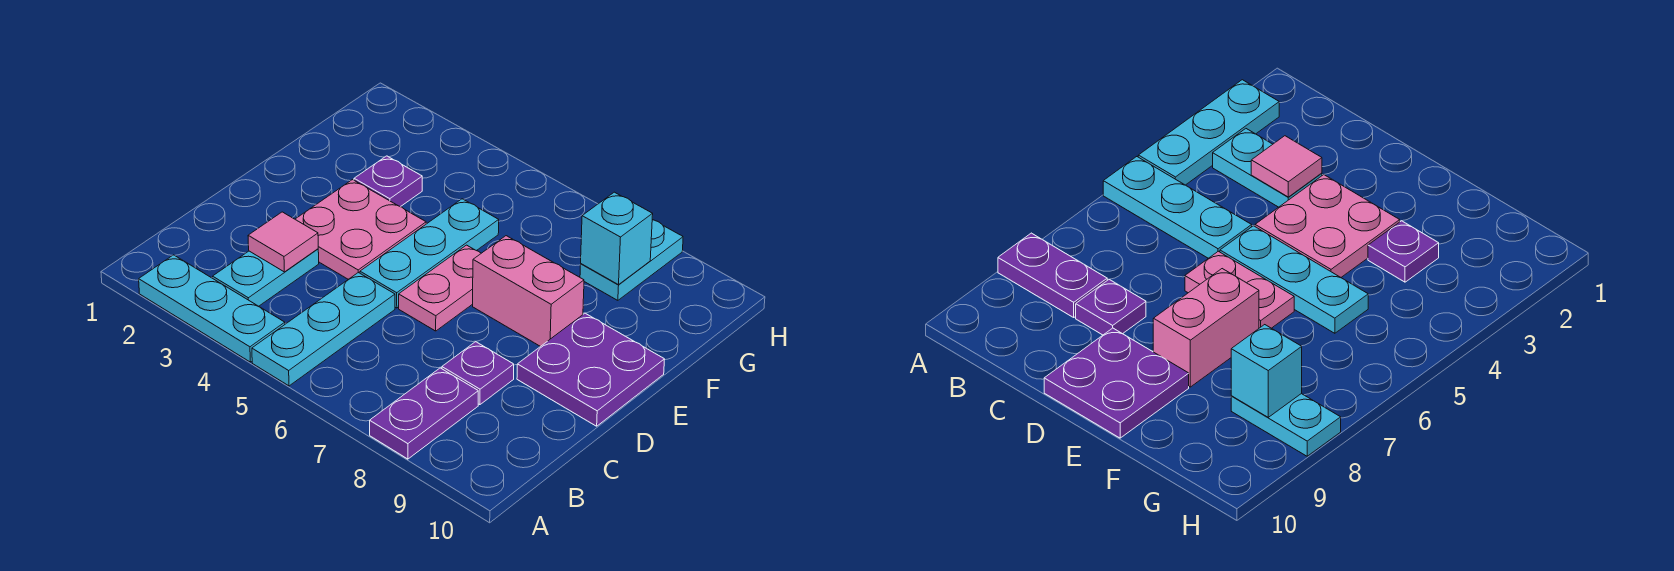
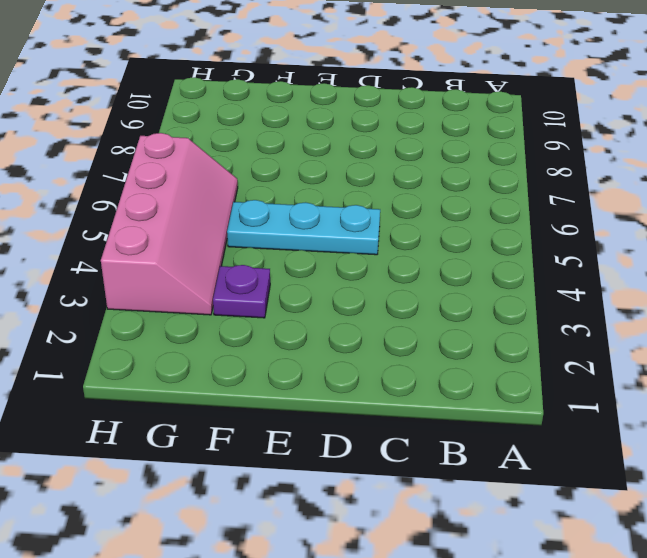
pink slope G3:H6 level 1 top H -> none
none -> cyan plate A2:A4 level 1
none -> cyan plate A5:C5 level 1
none -> purple plate A8:B8 level 1

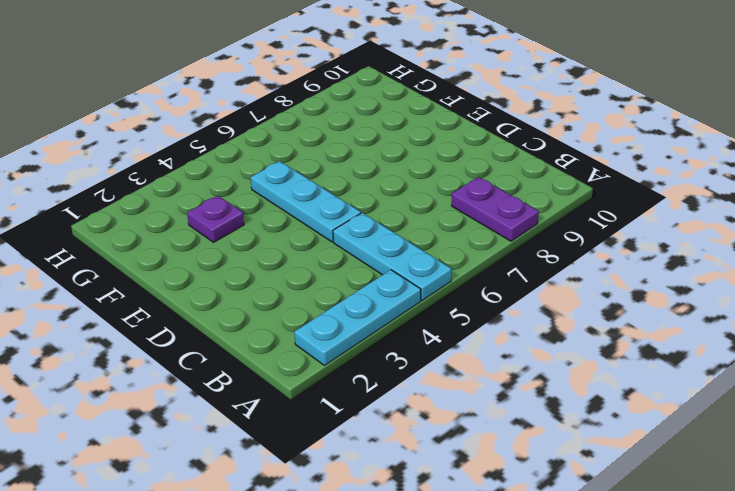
none -> cyan plate B3:C3 level 1
none -> purple plate C8 level 1
none -> pink plate D3:E4 level 1

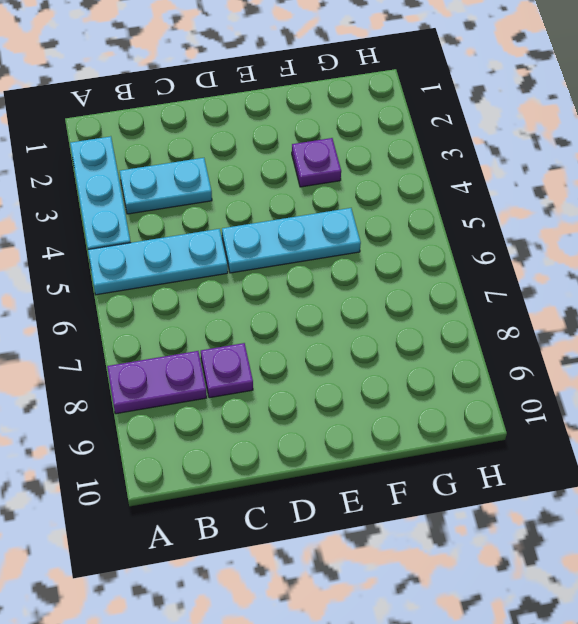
none -> pink plate D3:E4 level 1
none -> pink plate D6:E6 level 1
none -> purple plate D9:E10 level 1

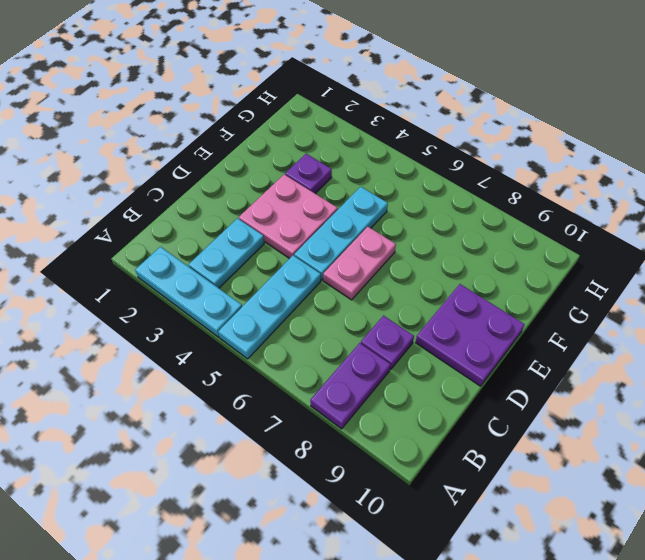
none -> pink brick E7:E8 level 1
none -> cyan plate G8:H8 level 1
none -> pink tile C3 level 2

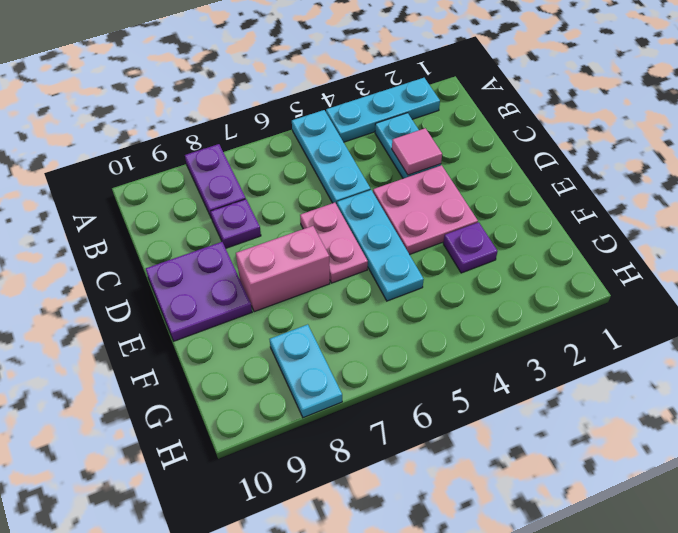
none -> cyan brick G8 level 2

